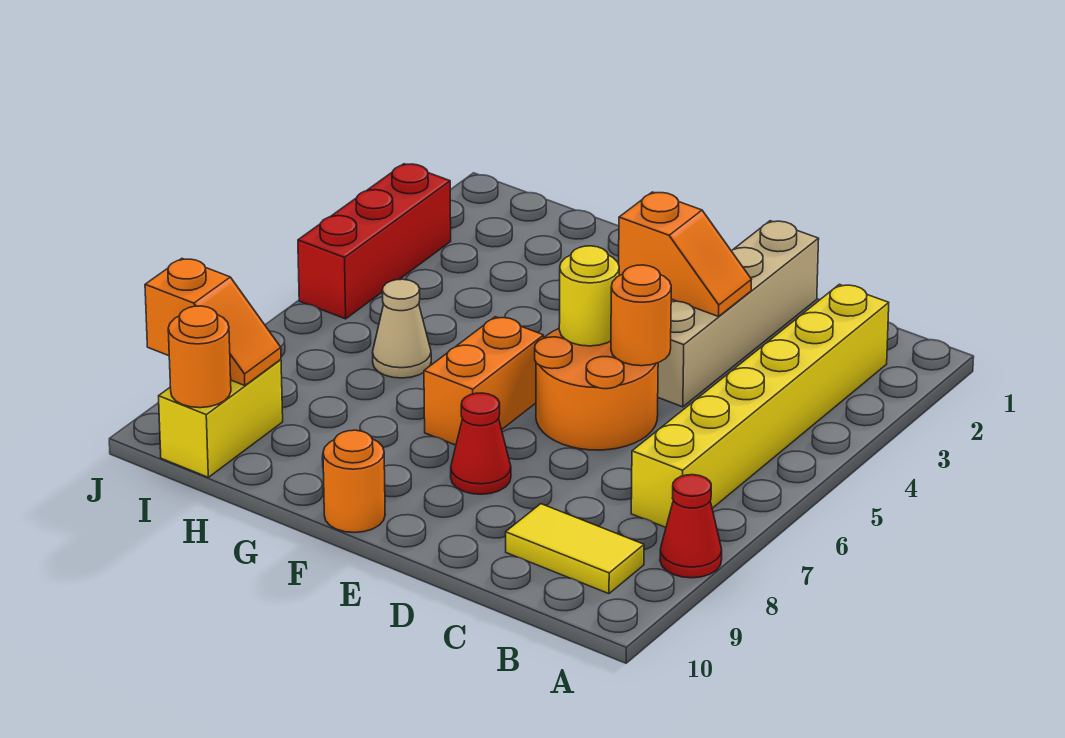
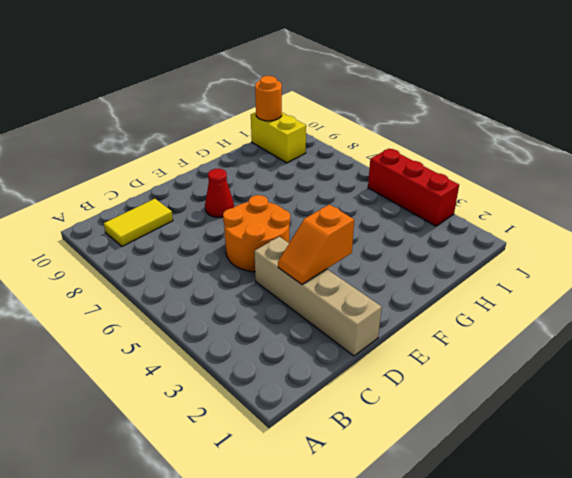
none -> red cone A8 level 1
none -> yellow brick B2:B7 level 1
none -> orange brick F6:F7 level 1

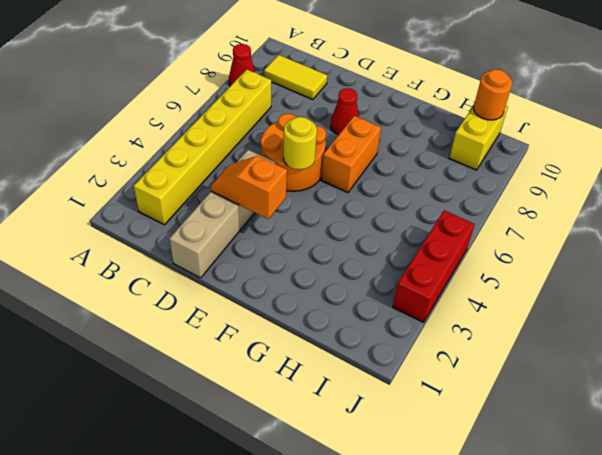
none -> orange round brick F10 level 1
none -> tan cone H6 level 1
none -> orange round brick D5 level 2

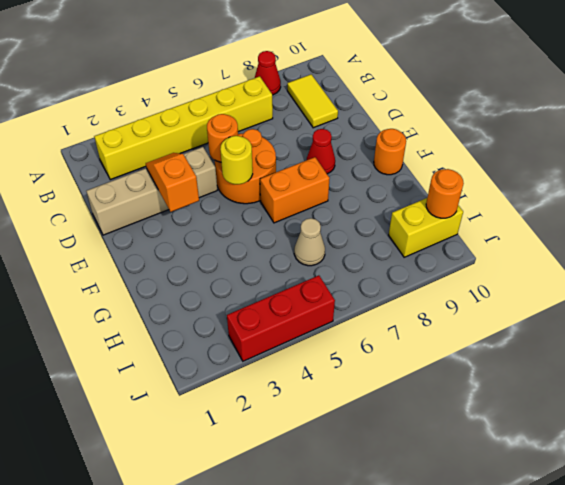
none -> orange slope I9:J9 level 2 top J

